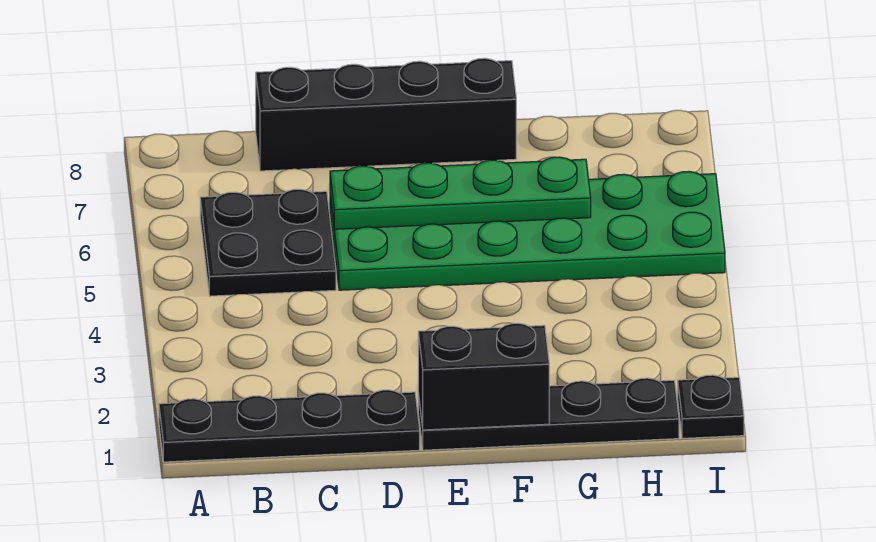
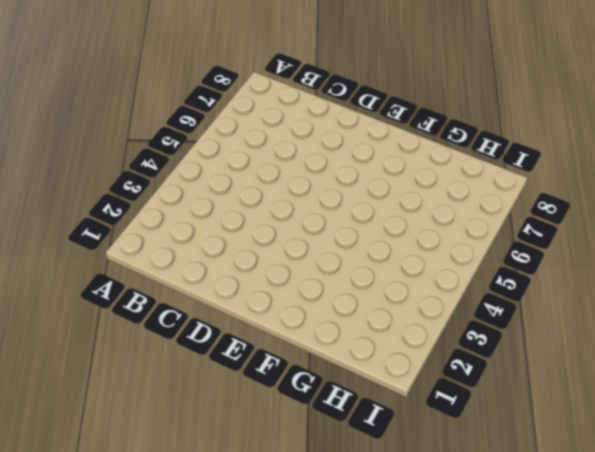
none -> black plate A1:D1 level 1
none -> black plate B5:C6 level 1

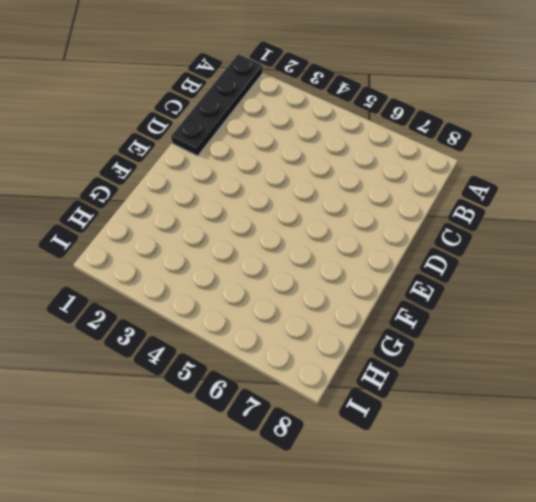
none -> black plate B5:C6 level 1
none -> black brick C8:F8 level 1

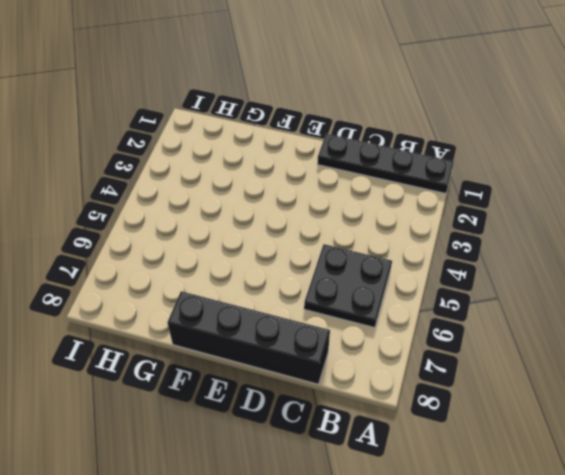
none -> green plate D5:I6 level 1
none -> black plate E1:H1 level 1

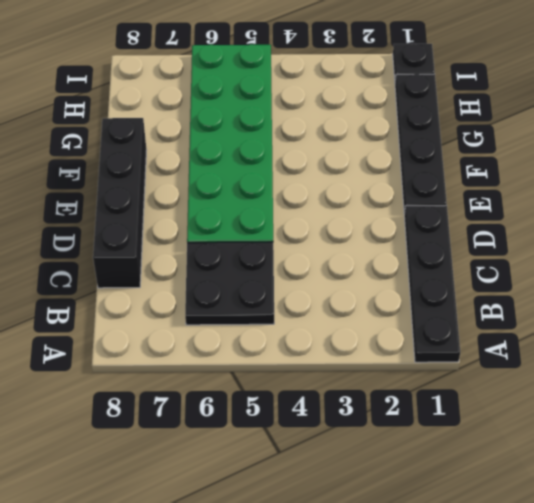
none -> green plate D6:G6 level 2
none -> black brick E1:F1 level 2

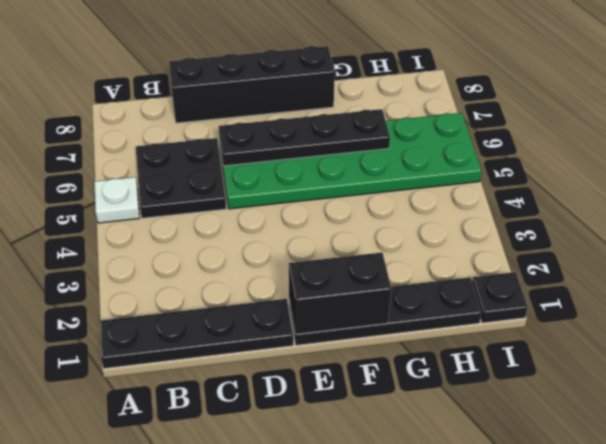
white plate A5 level 1 -> none
black plate D6:G6 level 2 -> green plate D6:G6 level 2

